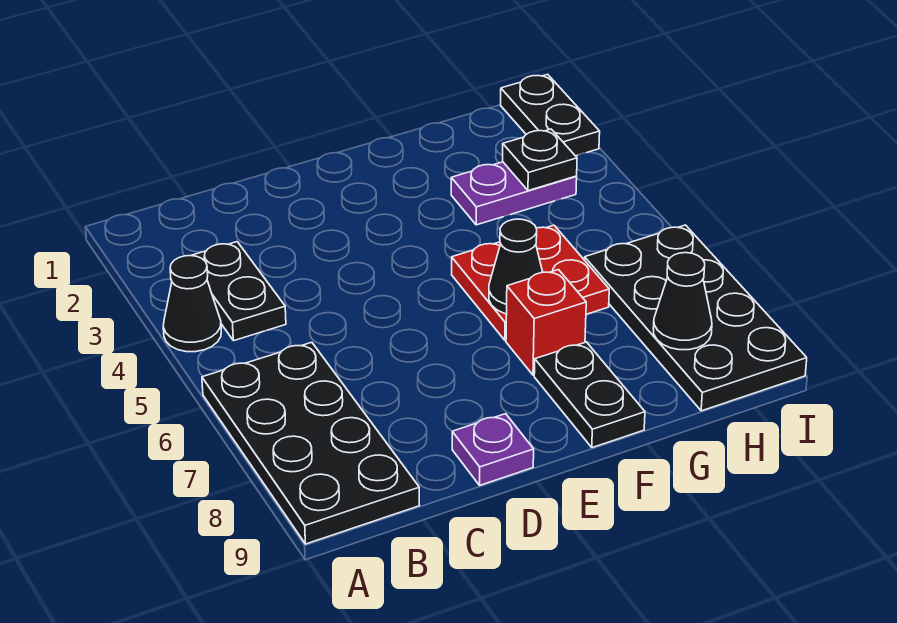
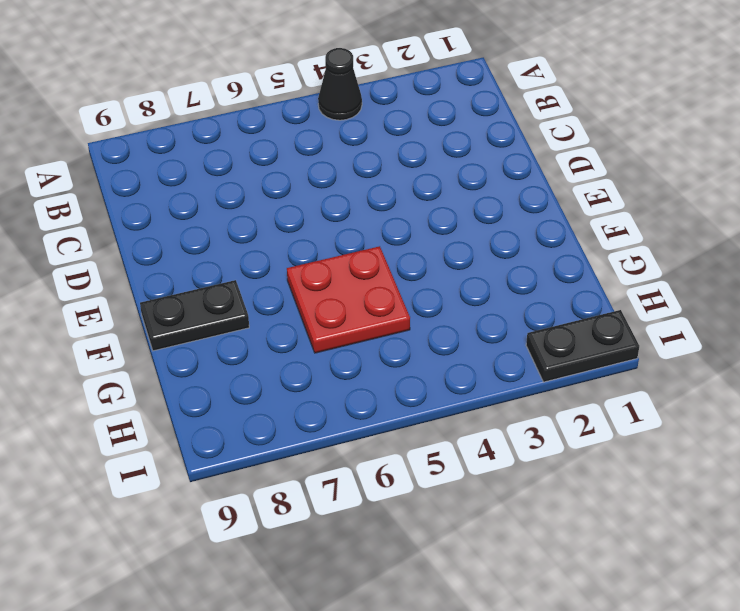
none -> black plate A6:B9 level 1
none -> black plate B3:B4 level 1
none -> purple plate D9 level 1

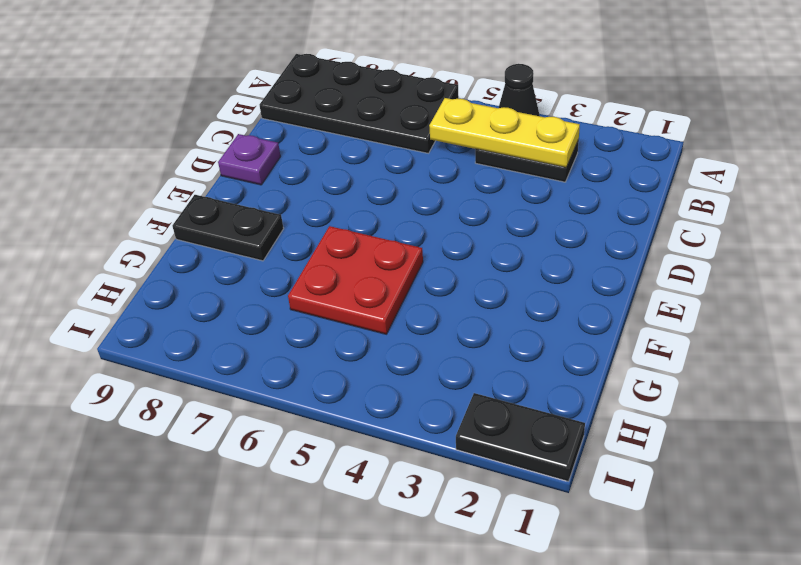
yellow plate B3:B5 level 2 -> none
none -> red brick F7 level 1
none -> purple plate G3:H3 level 1
none -> black plate H6:I9 level 1

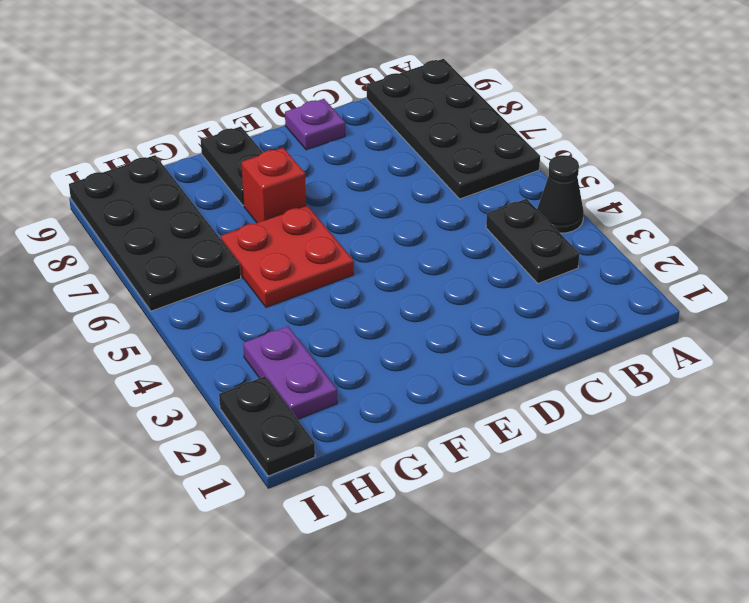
purple plate H2:H3 level 1 -> purple plate G3:H3 level 1
none -> black cone F6 level 2
none -> black plate H3 level 2
none -> black cone H8 level 2

